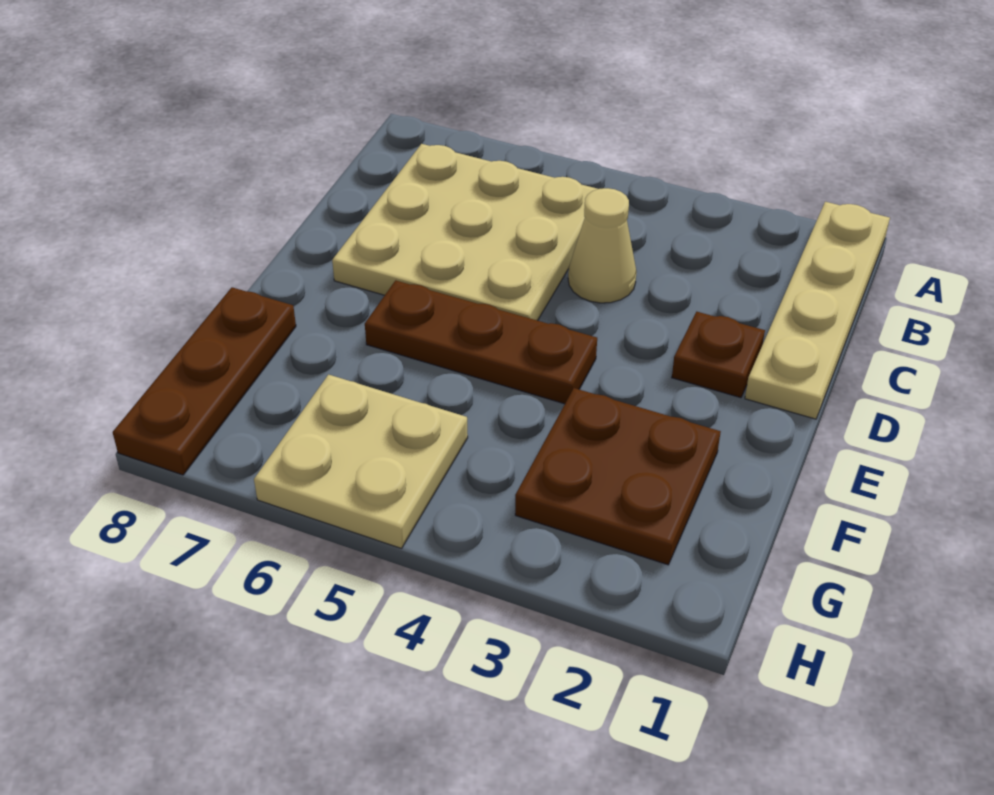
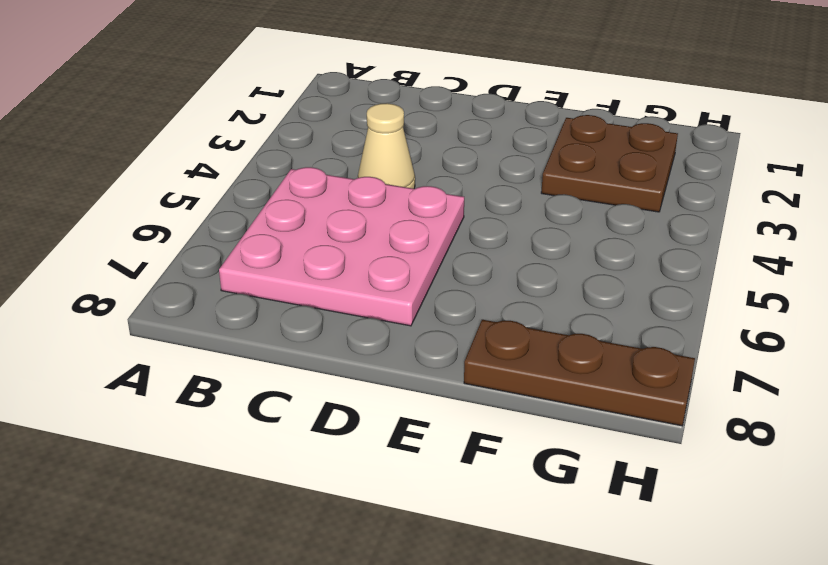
pink plate B5:D7 level 1 -> tan plate B5:D7 level 1
none -> tan plate A1:D1 level 1
none -> brown plate D2 level 1

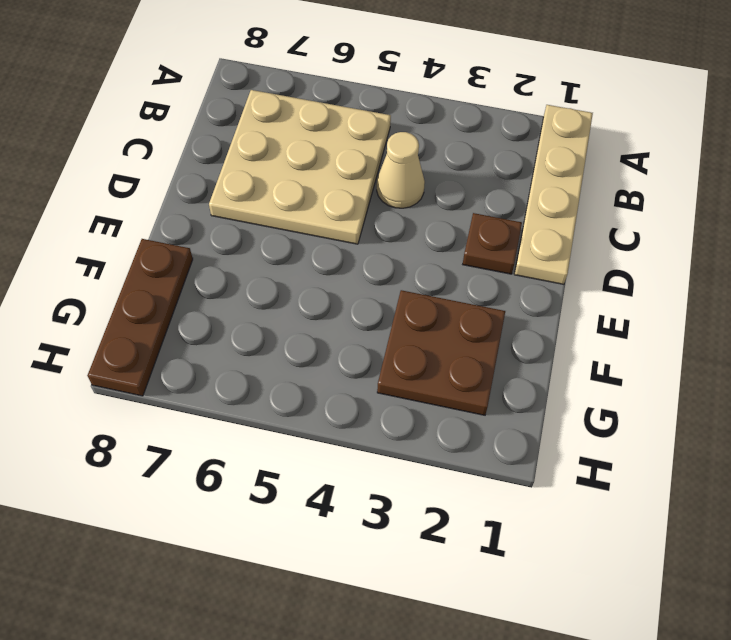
none -> brown plate E4:E6 level 1
none -> tan plate G5:H6 level 1

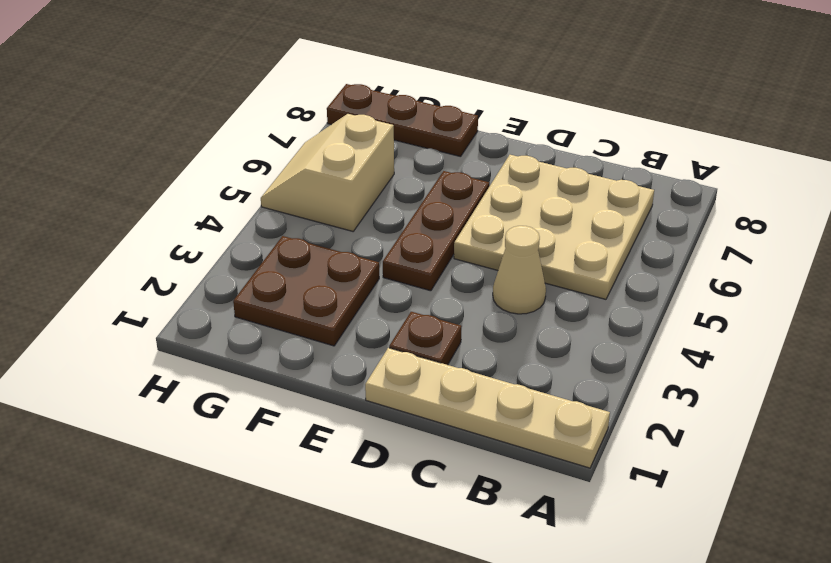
tan slope G5:H6 level 1 top G -> tan plate G5:H6 level 1

